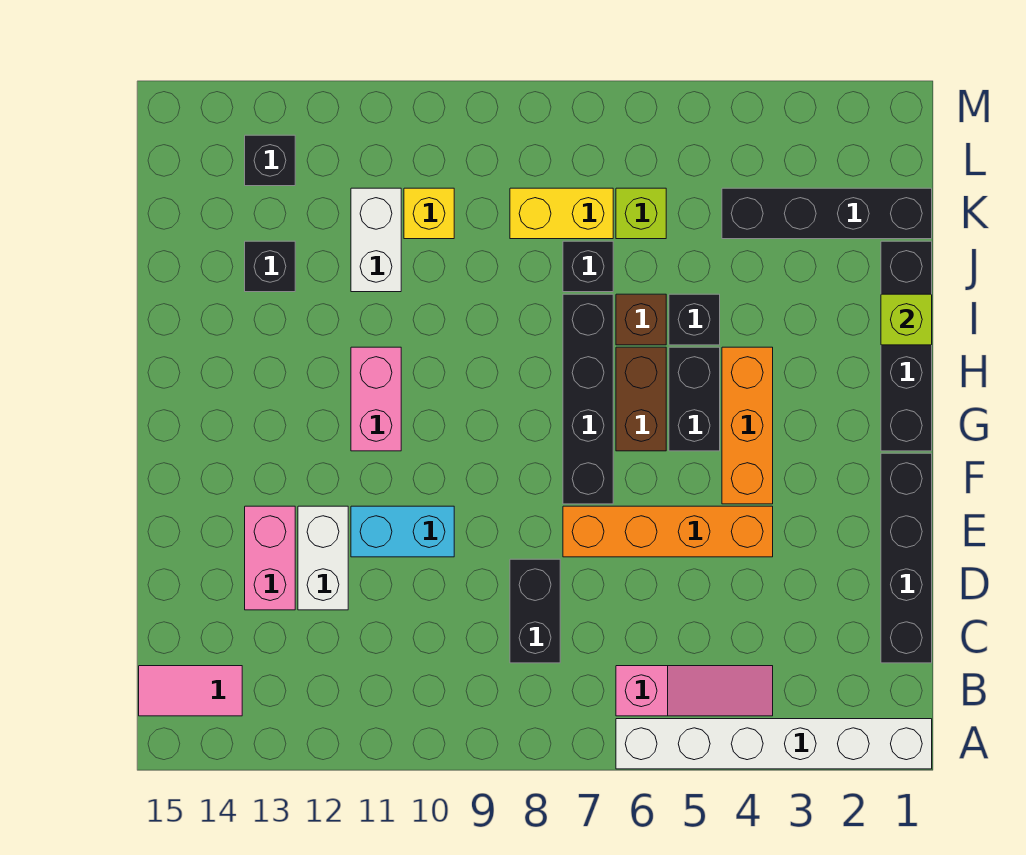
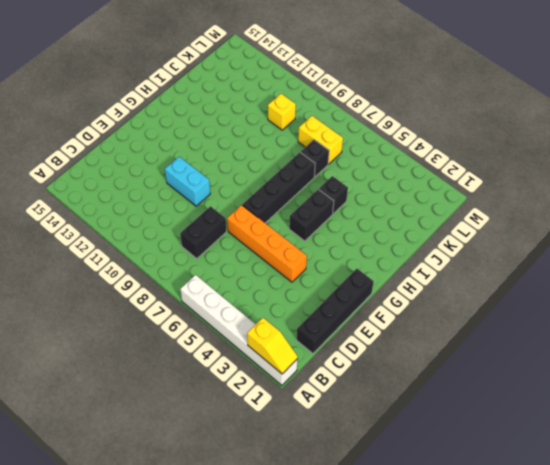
yellow slope A1:A2 level 2 top 2 -> none
none -> pink slope B4:B6 level 1 top 6
none -> pink tile B14:B15 level 1
none -> white brick D12:E12 level 1

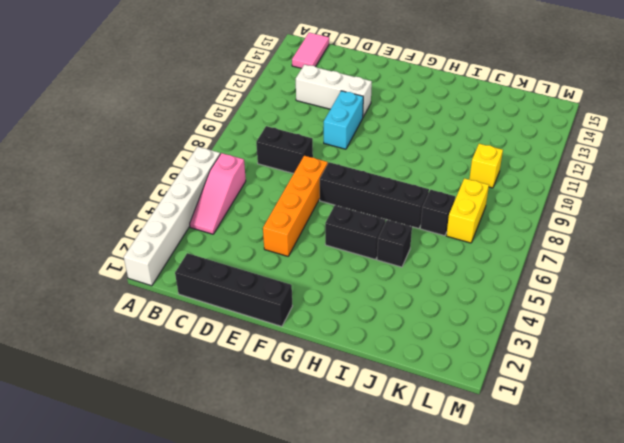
white brick C12:E12 level 1 -> white brick D12:E12 level 1
none -> pink brick D13:E13 level 1
none -> orange brick F4:H4 level 1
none -> black brick G1:J1 level 1

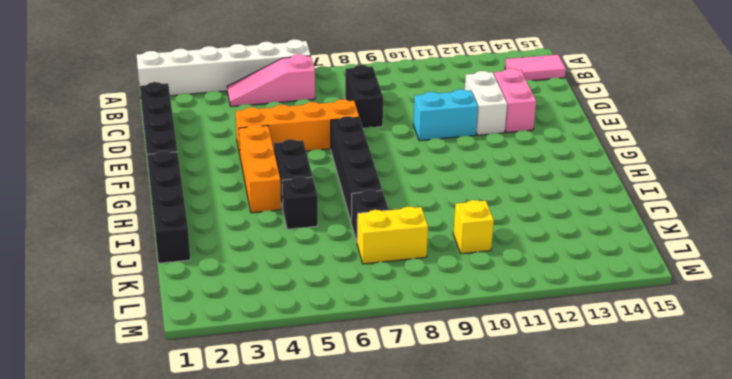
none -> brown brick G6:H6 level 1
none -> pink brick G11:H11 level 1
none -> brown brick I6 level 1

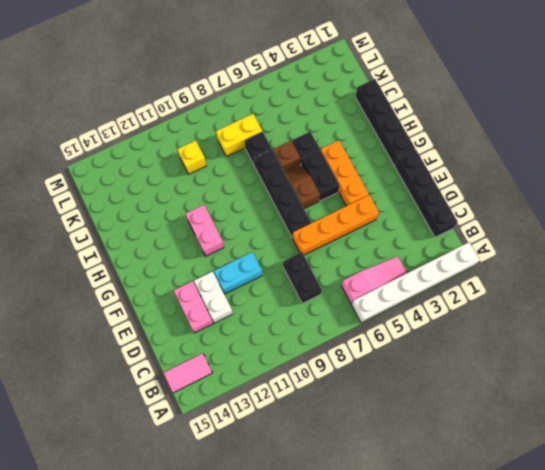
brown slope G6:H6 level 1 top G -> brown brick G6:H6 level 1
none -> white brick J11:K11 level 1
none -> black brick J13 level 1
none -> black brick K1:K4 level 1

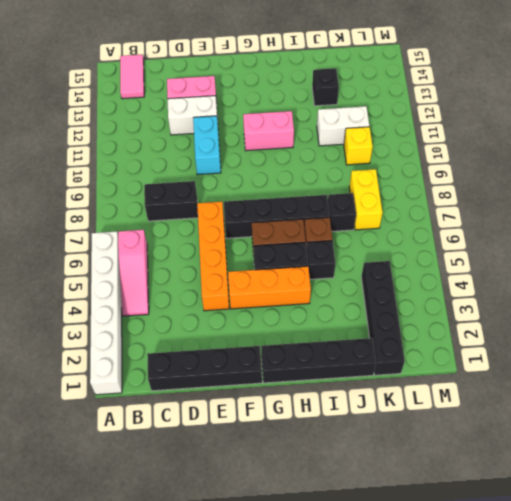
none -> lime brick K6 level 1
none -> black brick L13 level 1
none -> lime brick I1 level 2

